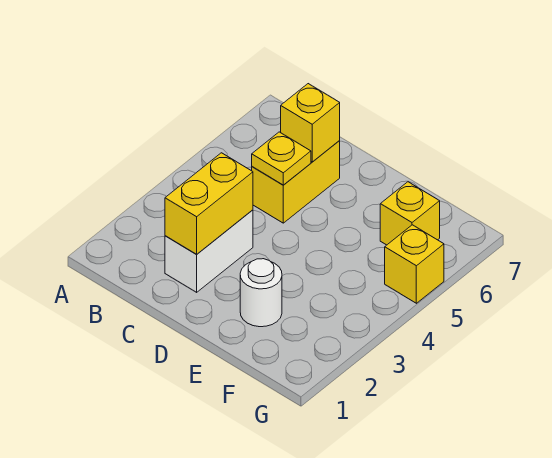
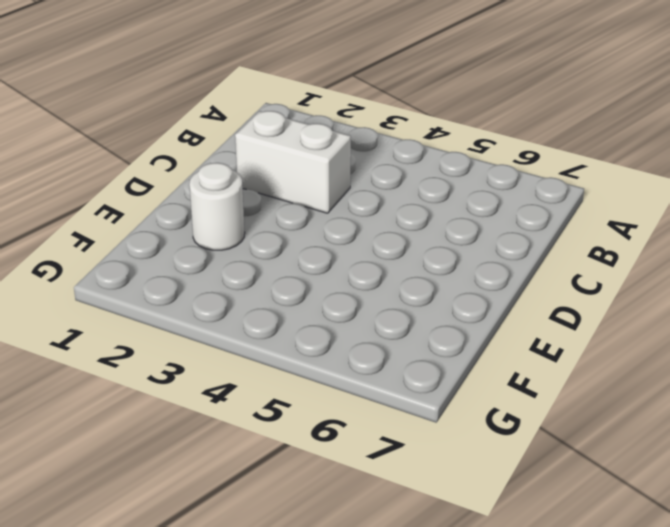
none -> yellow brick C5:C6 level 1
none -> yellow brick F6 level 1

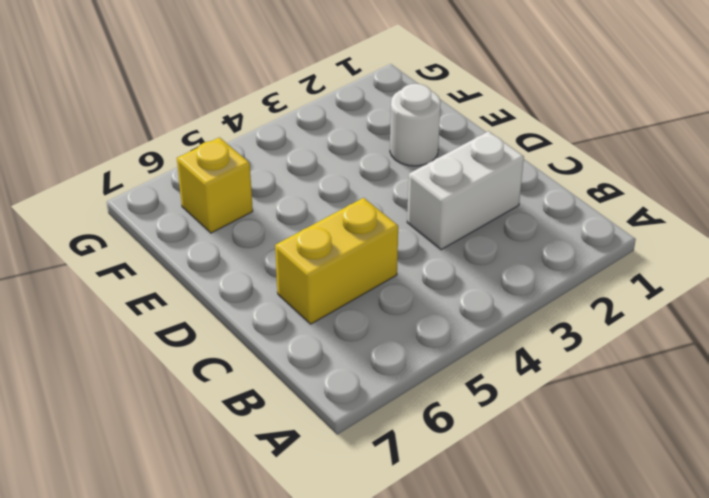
none -> yellow brick G5 level 1
none -> yellow brick C2:C3 level 2

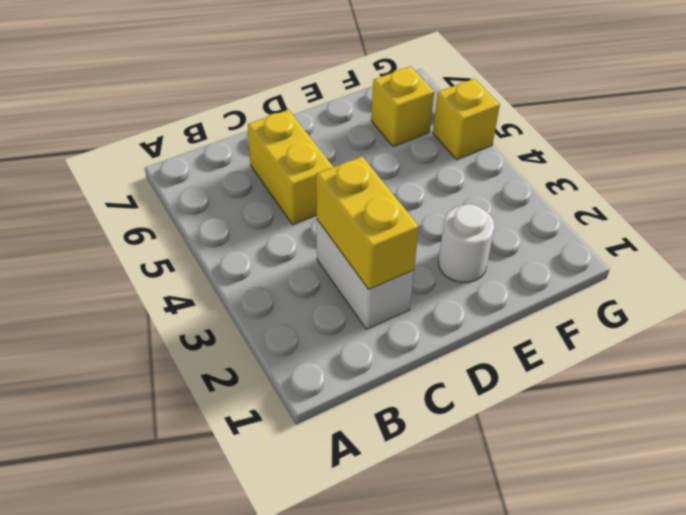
none -> yellow plate C5 level 2
none -> yellow brick C6 level 2

